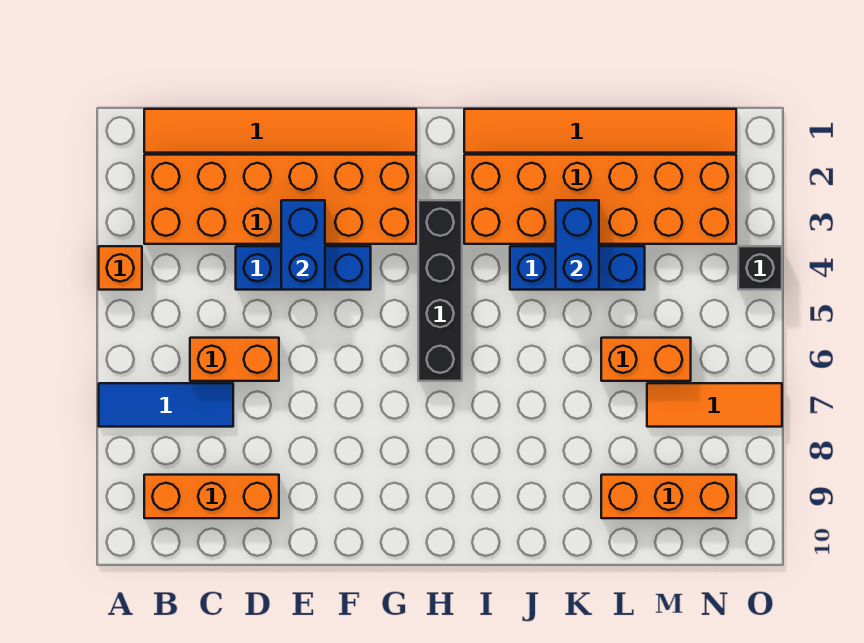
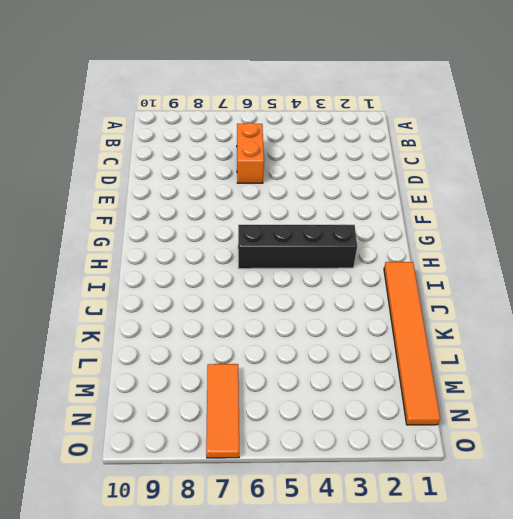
none -> orange brick A4 level 1
none -> blue tile A7:C7 level 1
none -> orange tile B1:G1 level 1

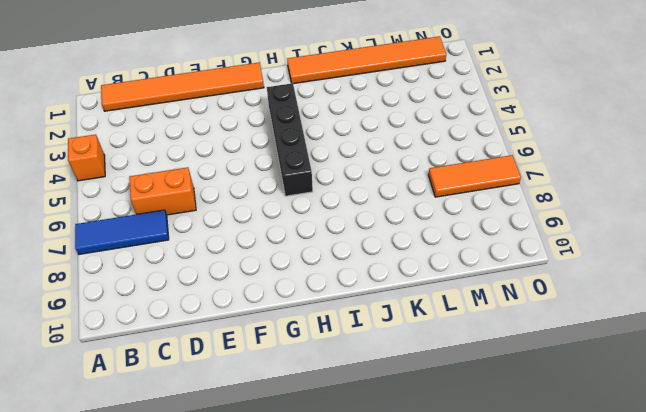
none -> orange brick B2:G3 level 1
none -> orange brick B9:D9 level 1
none -> blue brick D4:F4 level 1

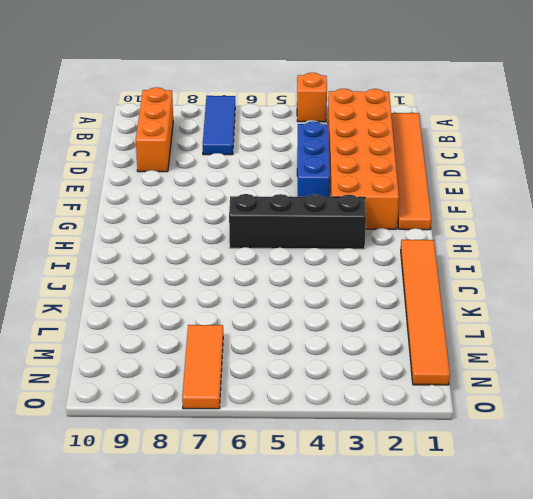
none -> orange brick C6:D6 level 1
none -> orange brick I2:N3 level 1
none -> blue brick J4:L4 level 1

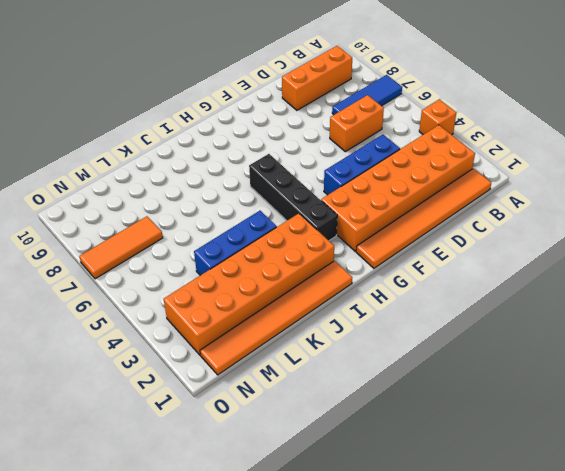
none -> orange brick L6:M6 level 1
none -> orange brick L9:N9 level 1
none -> black brick O4 level 1

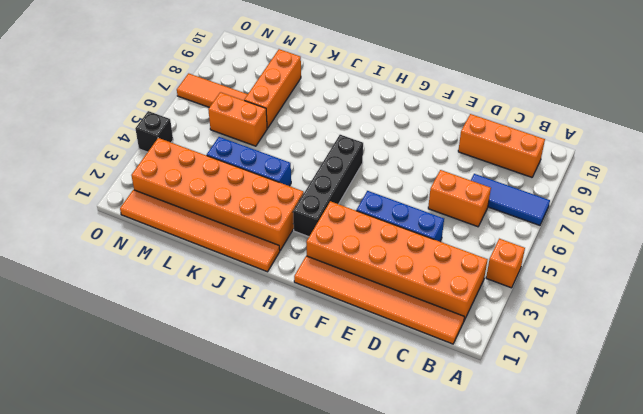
orange brick L7:L9 level 1 -> orange brick L9:N9 level 1
none -> blue brick E3:E4 level 2
none -> blue brick K3:K4 level 2

